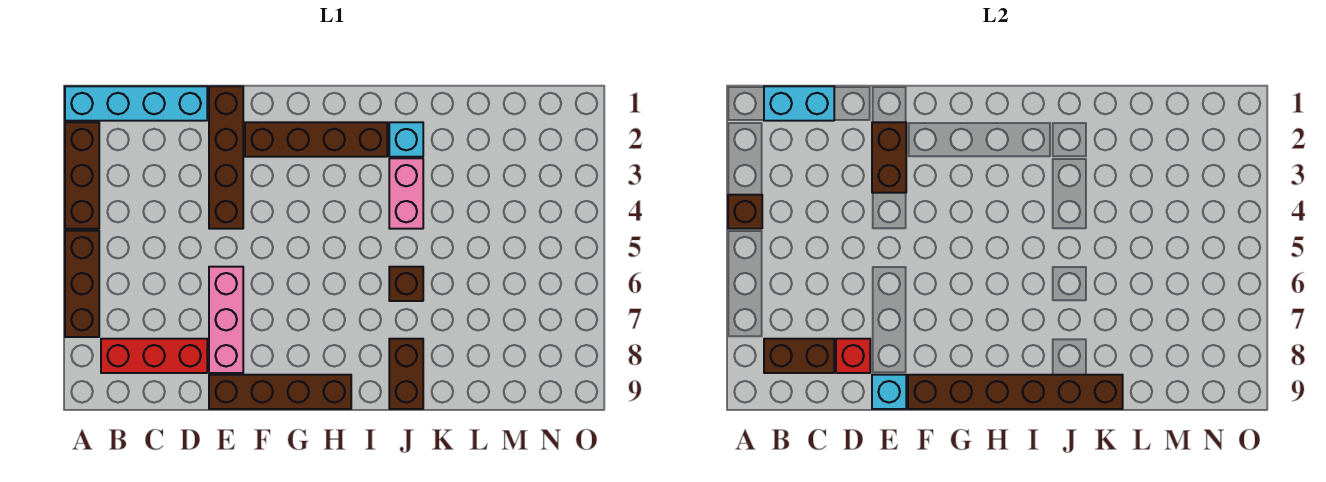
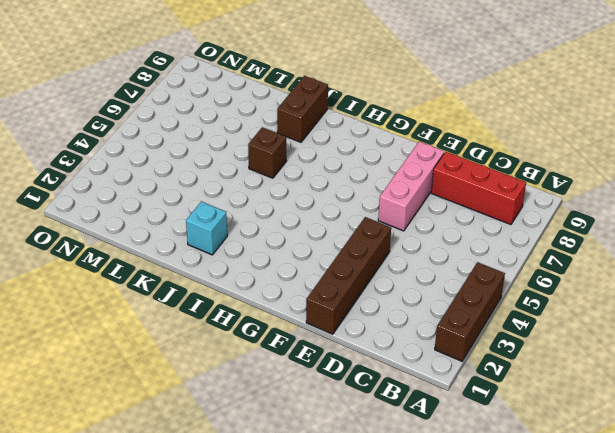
none -> cyan brick A1:D1 level 1
none -> brown brick A5:A7 level 1
none -> brown brick E9:H9 level 1

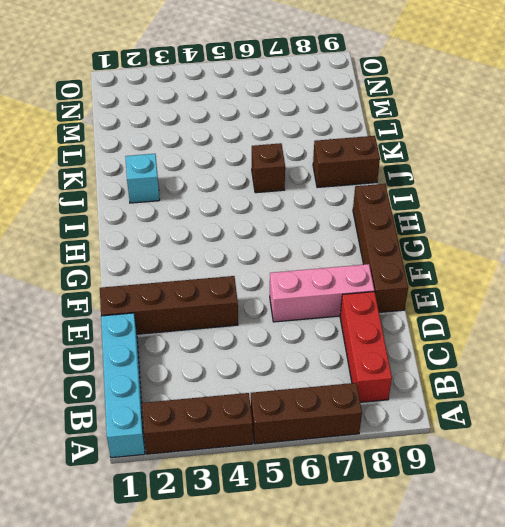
none -> brown brick F2:I2 level 1
none -> pink brick J3:J4 level 1
none -> brown brick A4 level 2

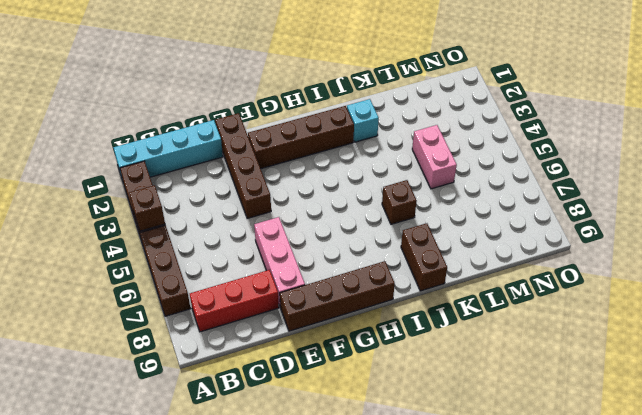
pink brick L4:L5 level 1 -> pink brick J3:J4 level 1
none -> cyan brick B1:C1 level 2
none -> brown brick B8:C8 level 2
none -> red brick D8 level 2

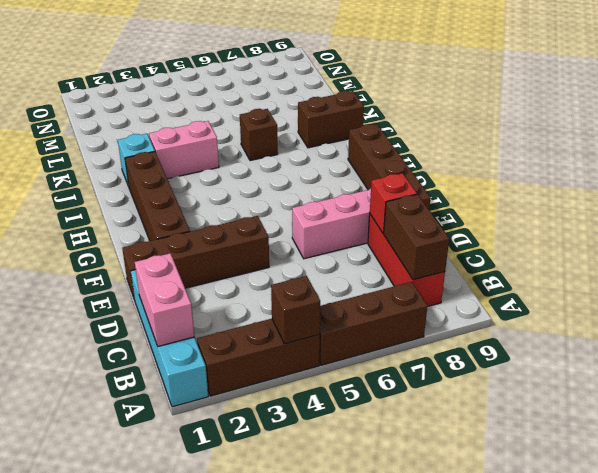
pink brick B1:C1 level 2 -> cyan brick B1:C1 level 2
none -> brown brick E2:E3 level 2
none -> cyan brick E9 level 2
none -> brown brick F9:K9 level 2

